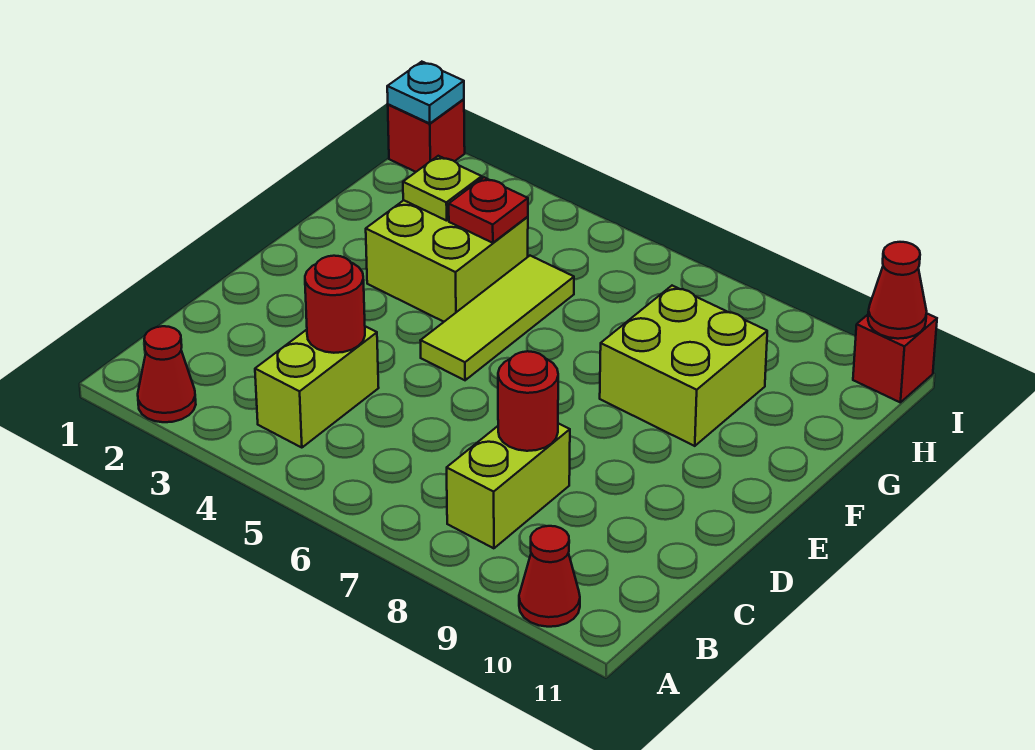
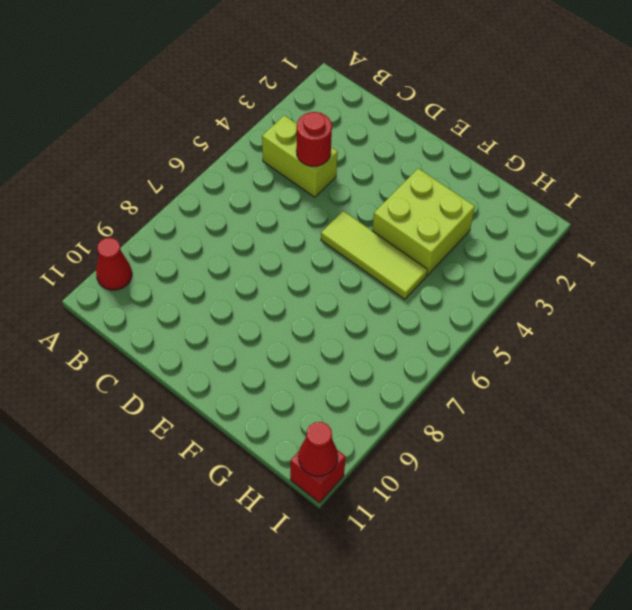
none -> red cone A2 level 1
none -> lime brick B8:C8 level 1
none -> lime brick F8:G9 level 1

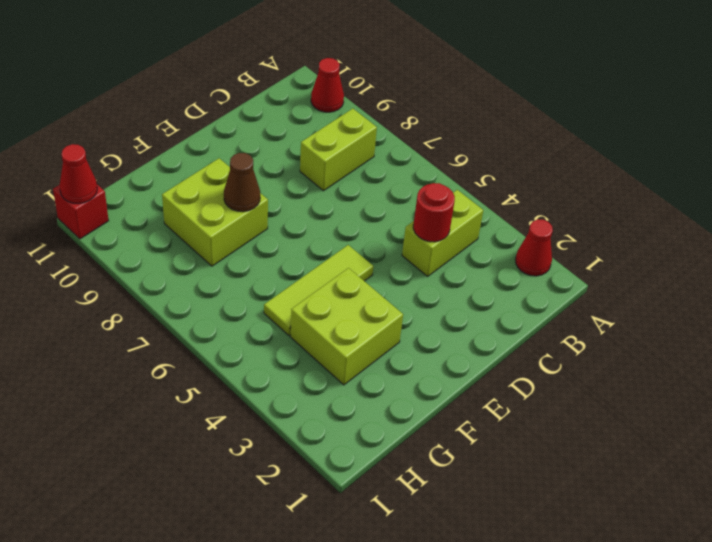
brown cone F8 level 2 -> none
none -> red brick I1 level 1
none -> red round brick C8 level 2
none -> lime plate G3 level 2

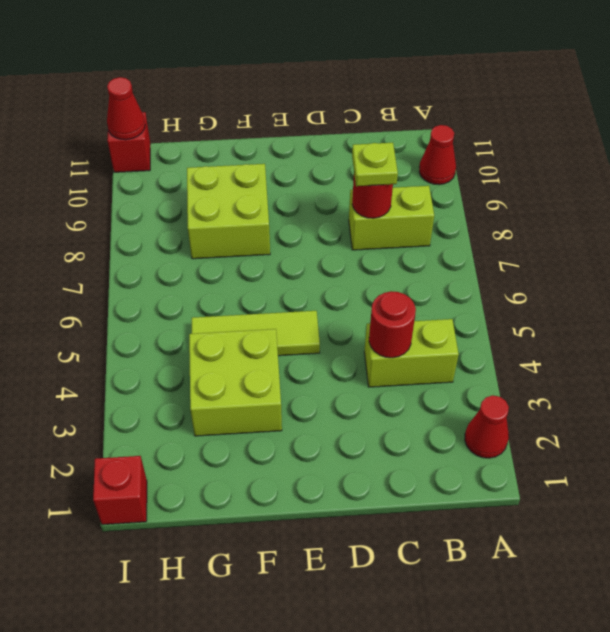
lime plate C8 level 3 -> lime plate G3 level 2
none -> red plate G4 level 2
none -> cyan plate I1 level 2

